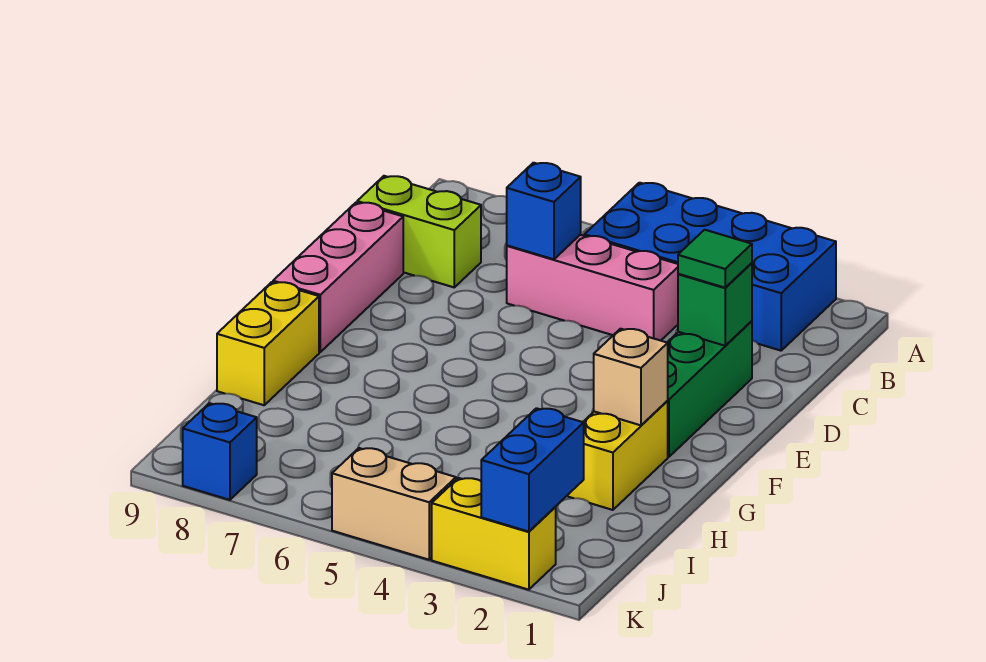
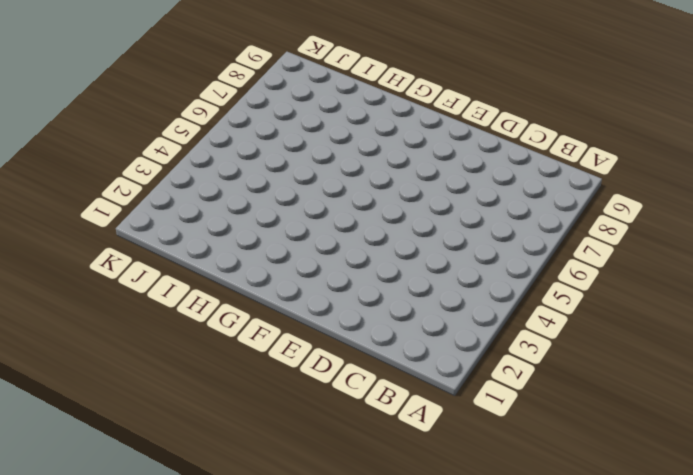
none -> blue brick A2:B5 level 1
none -> pink brick C4:C6 level 1
none -> lime brick C8:C9 level 1

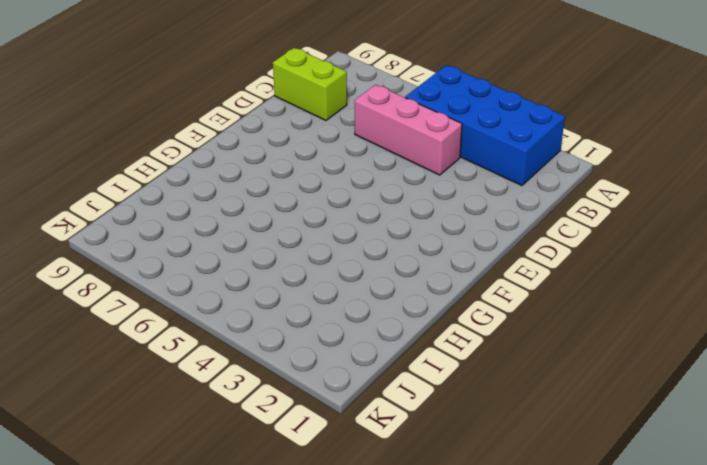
none -> green brick D2:F2 level 1
none -> pink brick D9:F9 level 1
none -> yellow brick G2:H2 level 1

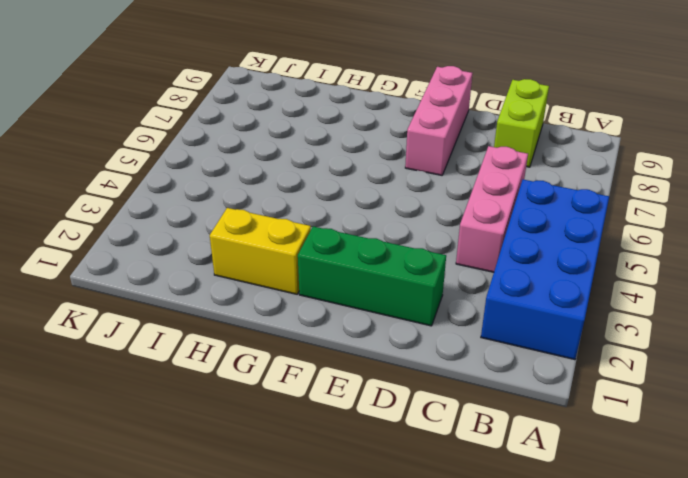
pink brick E7:E9 level 1 -> pink brick D9:F9 level 1
none -> yellow brick G9:H9 level 1
none -> yellow brick K2:K3 level 1
none -> tan brick K4:K5 level 1

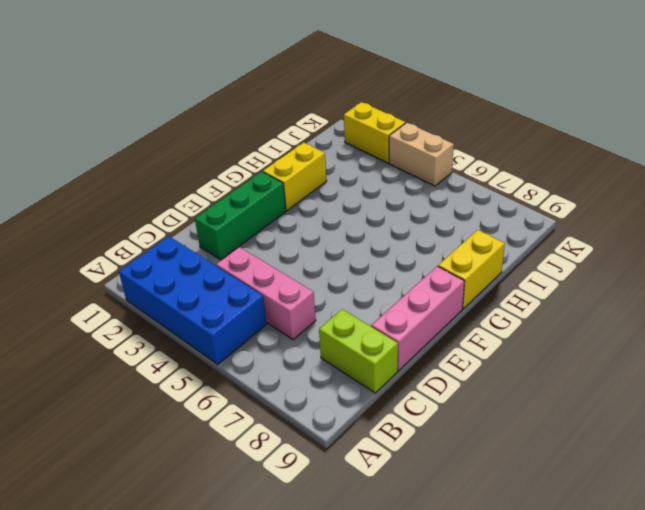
none -> blue brick K8 level 1
none -> blue brick C6 level 2
none -> green brick D2 level 2

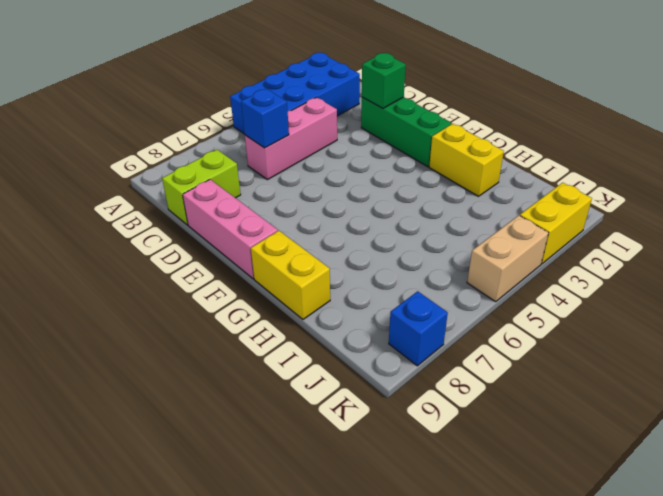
none -> tan brick G2 level 2
none -> blue brick J2:K2 level 2
none -> green tile D2 level 3

